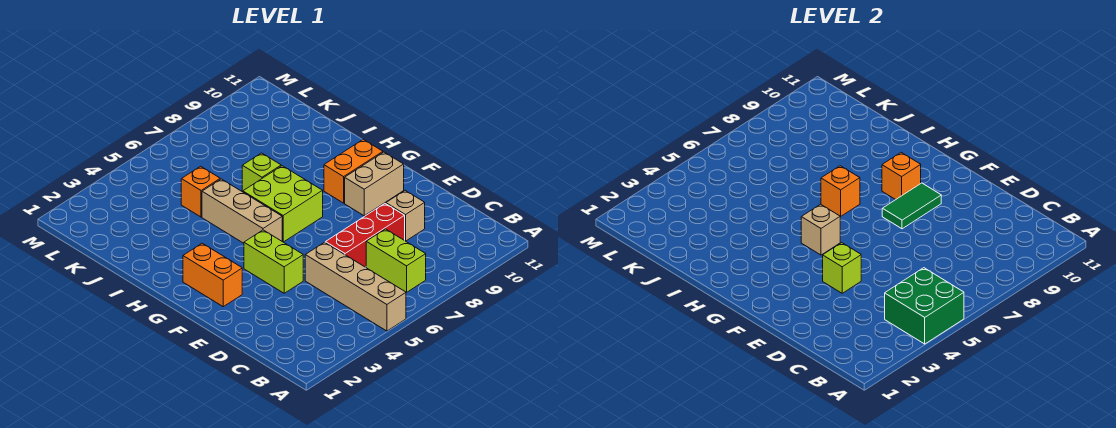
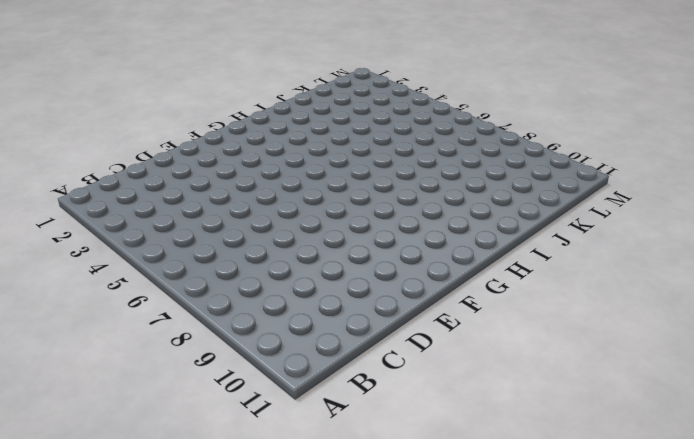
none -> tan brick A5:D5 level 1
none -> lime brick B7:C7 level 1
none -> red brick D6:D8 level 1

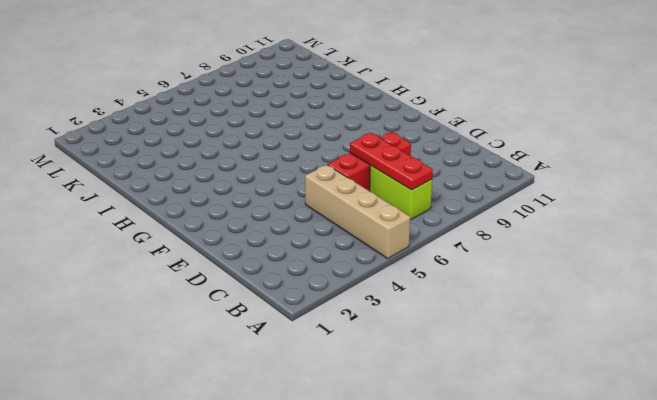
red plate B7:D7 level 2 -> none
none -> tan brick D9 level 1
none -> lime brick E4:F4 level 1
none -> orange brick F2:G2 level 1

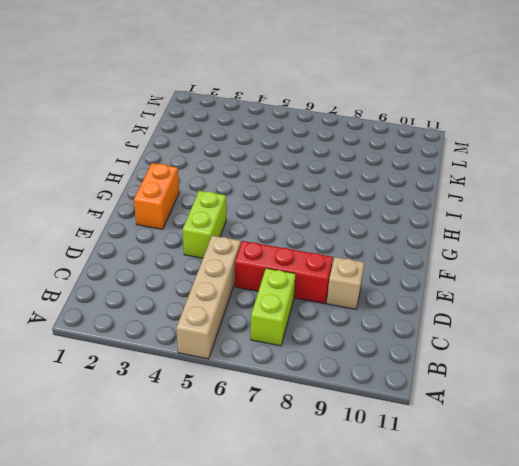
none -> tan brick F9:F10 level 1
none -> tan brick G5:I5 level 1
none -> lime brick G6:H7 level 1

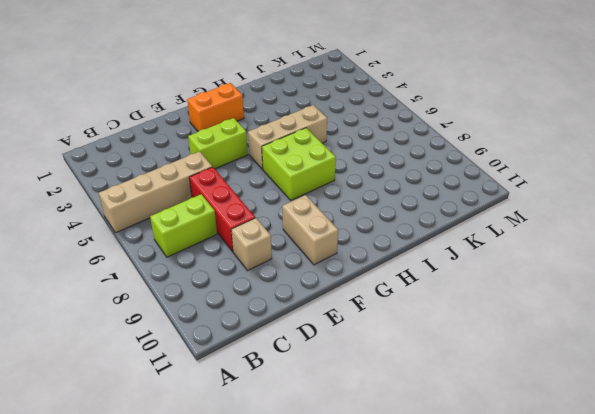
none -> orange brick G9:G10 level 1
none -> lime brick I7 level 1
none -> orange brick J5 level 1

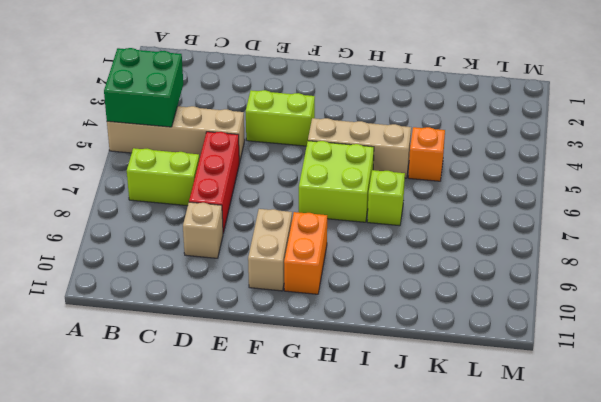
none -> orange brick F2:G2 level 1
none -> lime brick E4 level 2
none -> green tile F8:F9 level 2

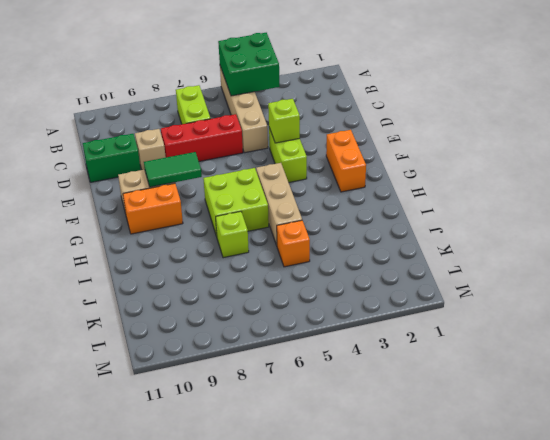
green brick D10:D11 level 1 -> none
none -> tan brick G5 level 2
none -> orange brick G9 level 2
none -> orange brick H7 level 2

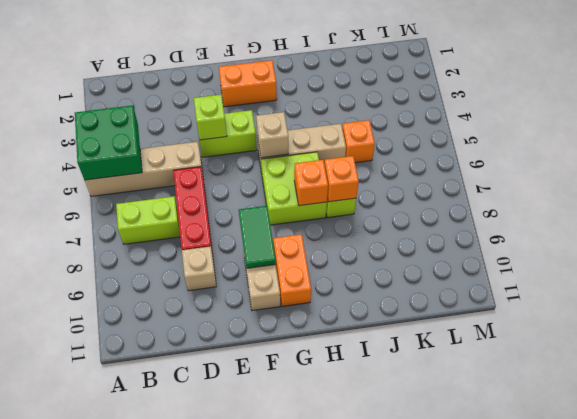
orange brick I7 level 2 -> orange brick G9 level 2

